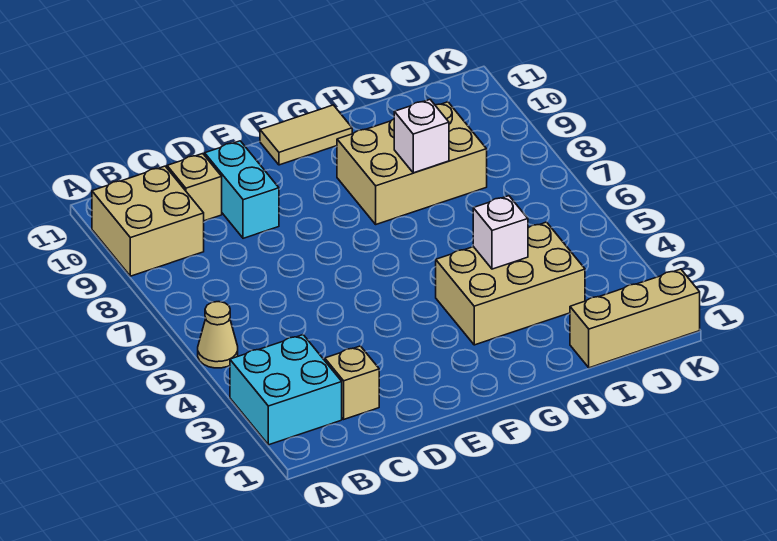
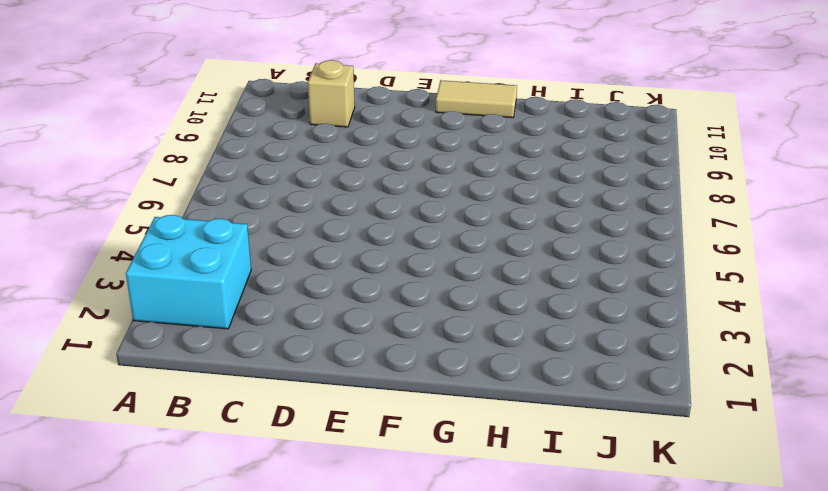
none -> tan cone A5 level 1
none -> tan brick A9:B10 level 1
none -> tan brick C2 level 1

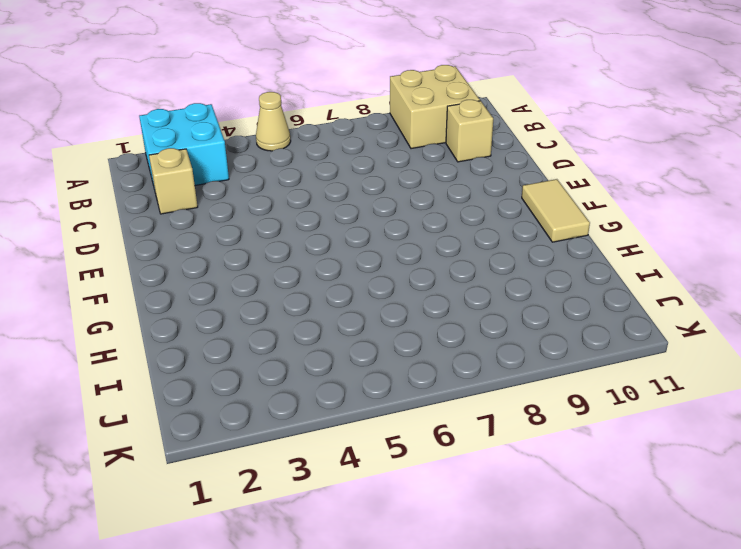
none -> cyan brick D9:D10 level 1
none -> tan brick G3:I4 level 1
none -> tan brick G8:I9 level 1

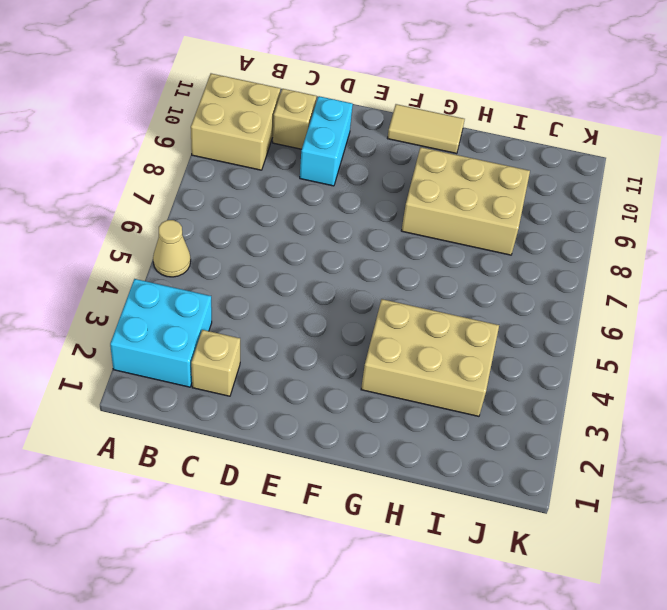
none -> tan brick I1:K1 level 1
none -> white brick H4 level 2
none -> white brick H8 level 2

